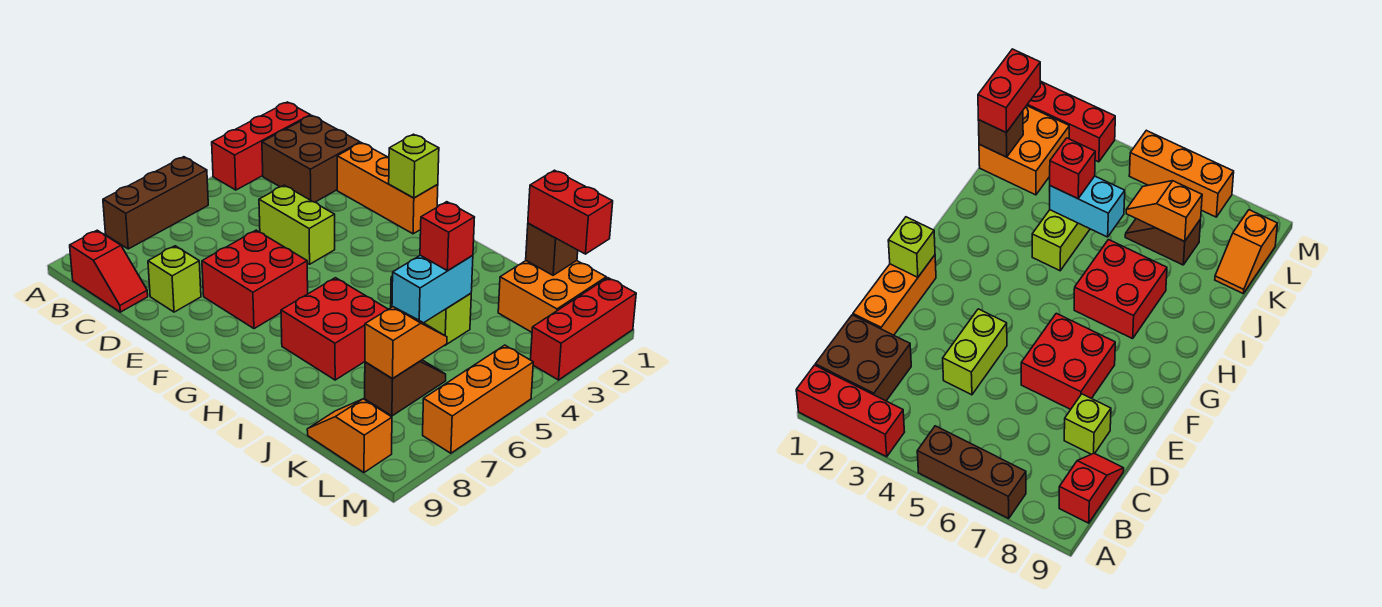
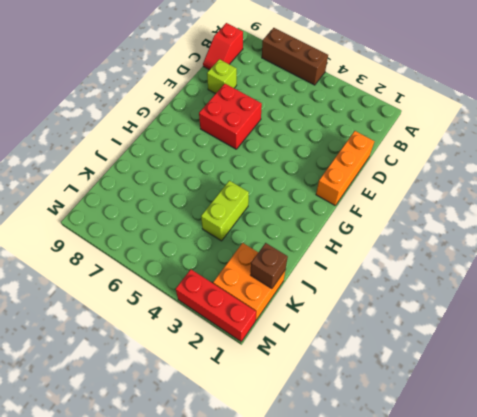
none -> red brick A1:A3 level 1
none -> brown brick B1:C2 level 1
none -> lime brick D4:E4 level 1

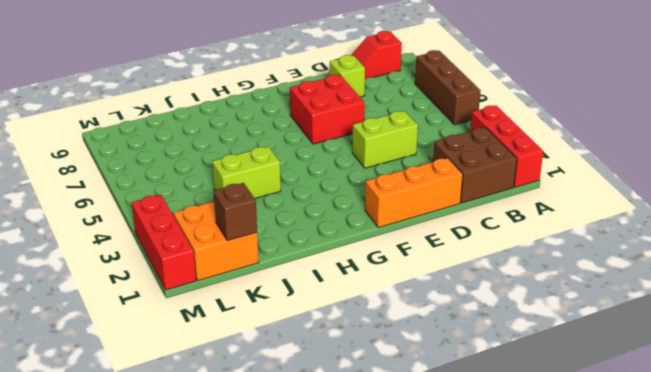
none -> red brick H6:I7 level 1
none -> brown slope K6:K7 level 1 top 7
none -> orange slope K9:L9 level 1 top L

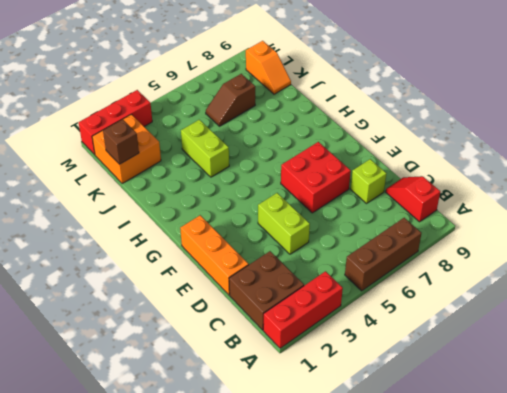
none -> red brick H6:I7 level 1
none -> orange brick M5:M7 level 1
none -> lime brick F1 level 2

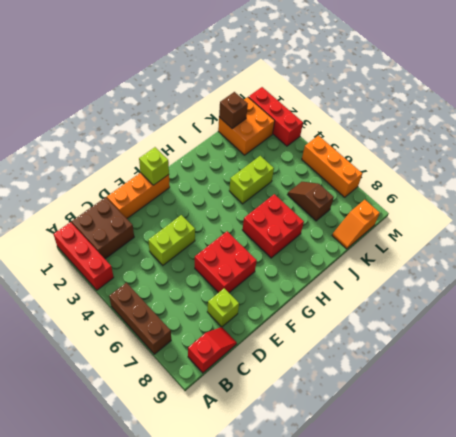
none -> cyan brick J4:J5 level 2
none -> orange slope K6:K7 level 2 top 7
none -> red brick J4 level 3

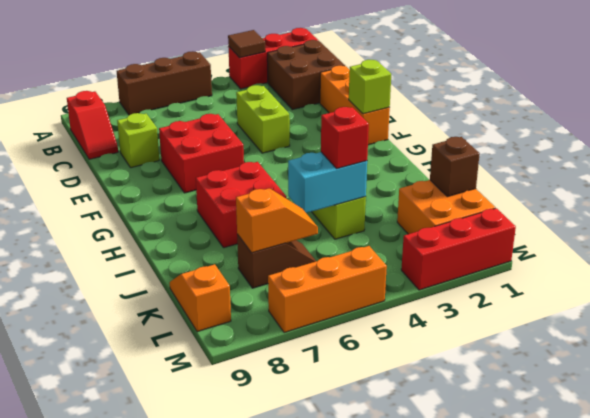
brown tile A3 level 2 -> none
none -> red brick K1:L1 level 3

